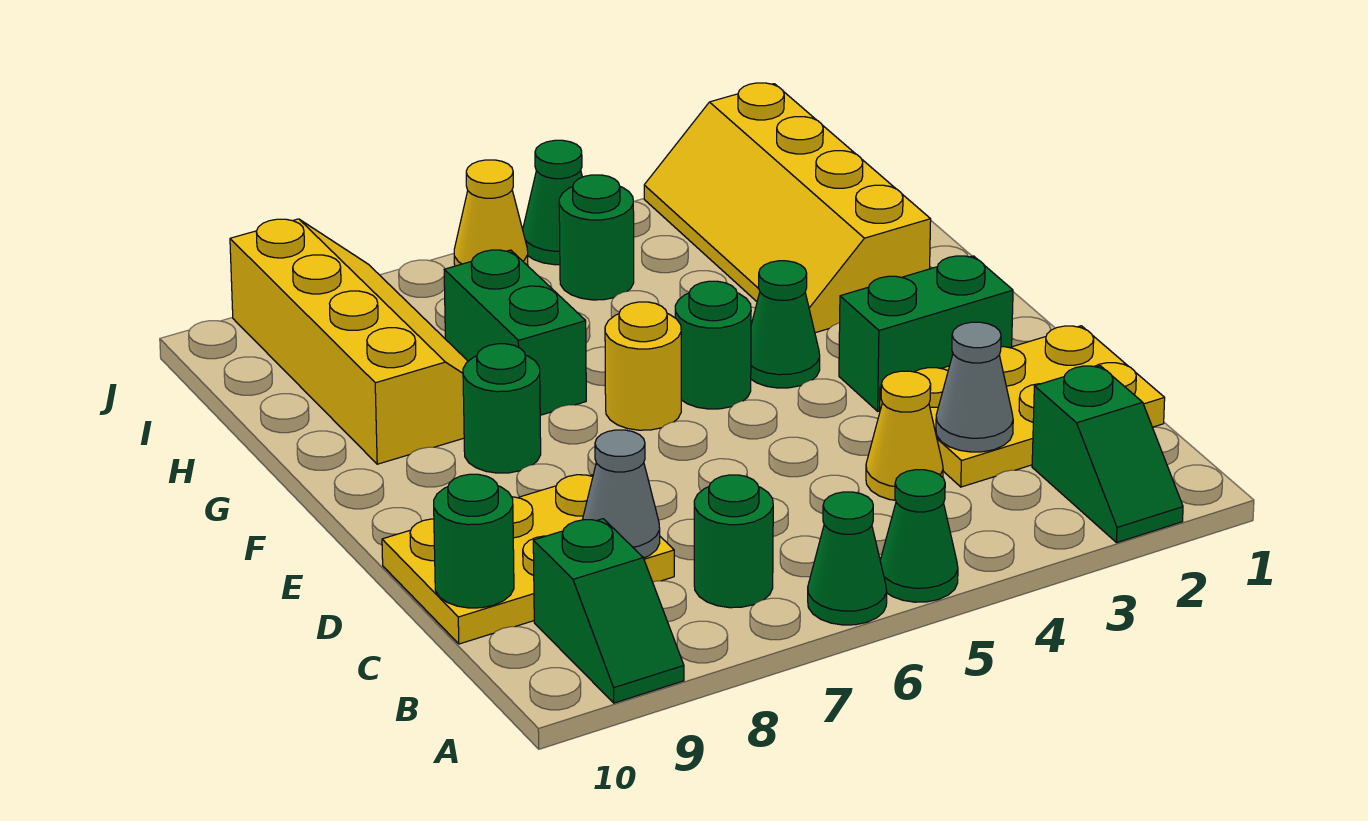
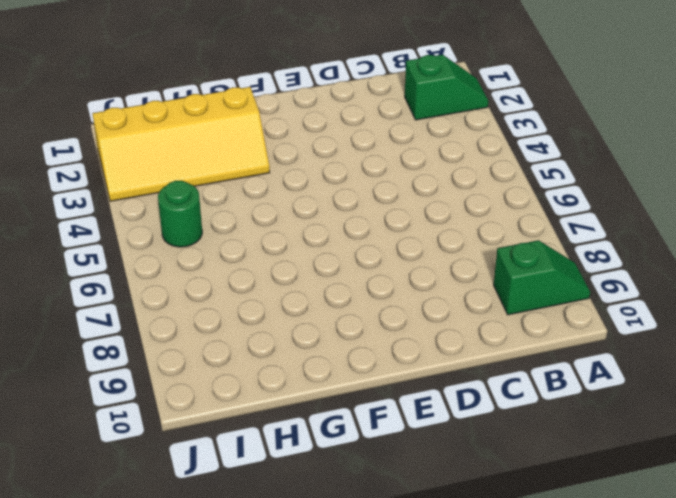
none -> green cone A5 level 1
none -> green cone A6 level 1
none -> green round brick B7 level 1

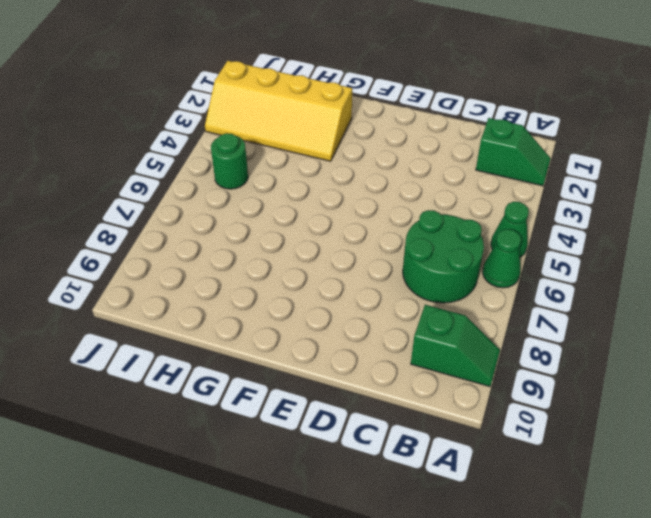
green round brick B6:C7 level 1 -> green round brick B7 level 1
none -> yellow plate C1:D3 level 1
none -> yellow cone C4 level 1
none -> yellow plate C8:D10 level 1

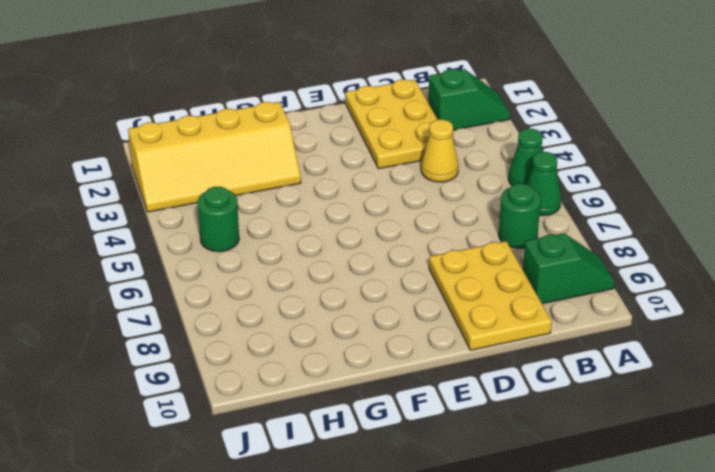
none -> green brick E2:E3 level 1
none -> green cone F4 level 1
none -> green round brick F5 level 1

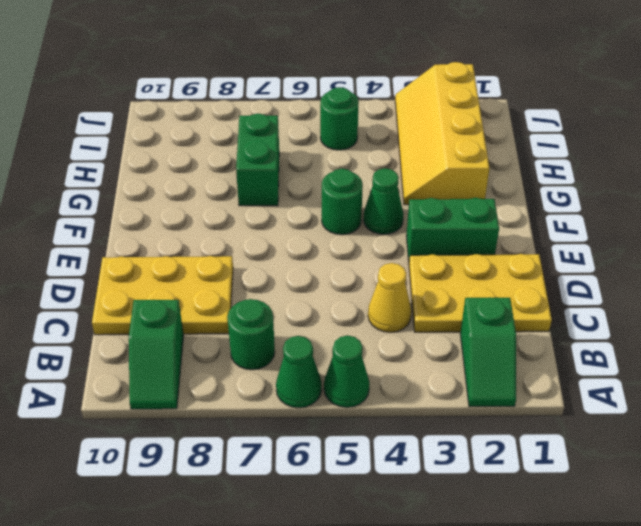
none -> yellow round brick F6 level 1
none -> green round brick F8 level 1
none -> yellow slope G8:J9 level 1 top 9

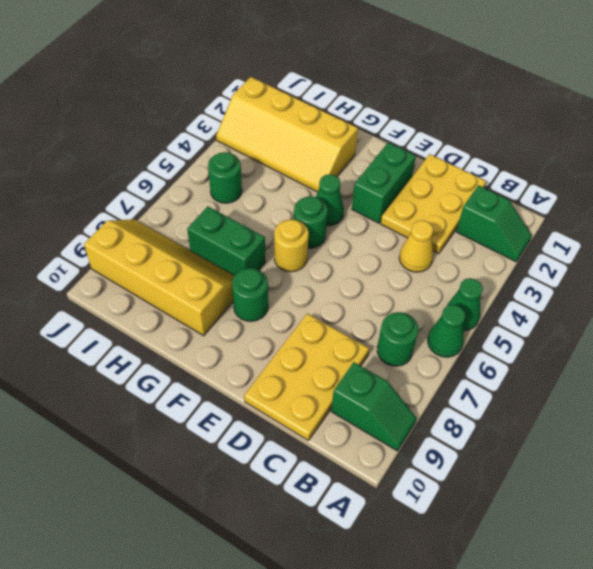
none -> green cone J5 level 1
none -> yellow cone J6 level 1
none -> grey cone C3 level 2

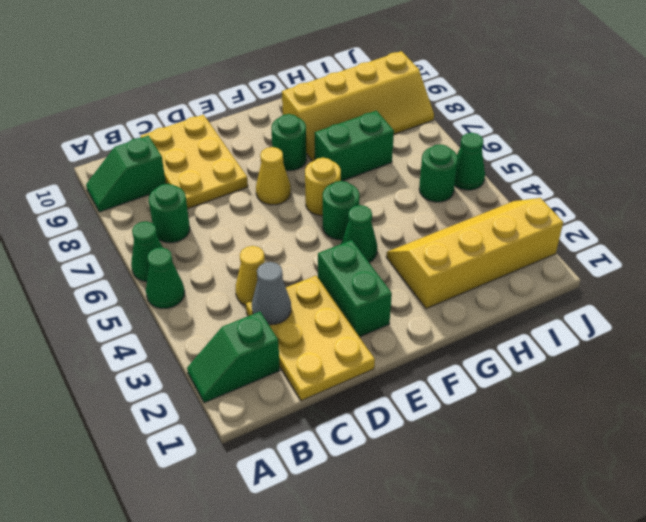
yellow cone E7 level 1 -> yellow cone J6 level 1
none -> grey cone C8 level 2
none -> green round brick C10 level 2

